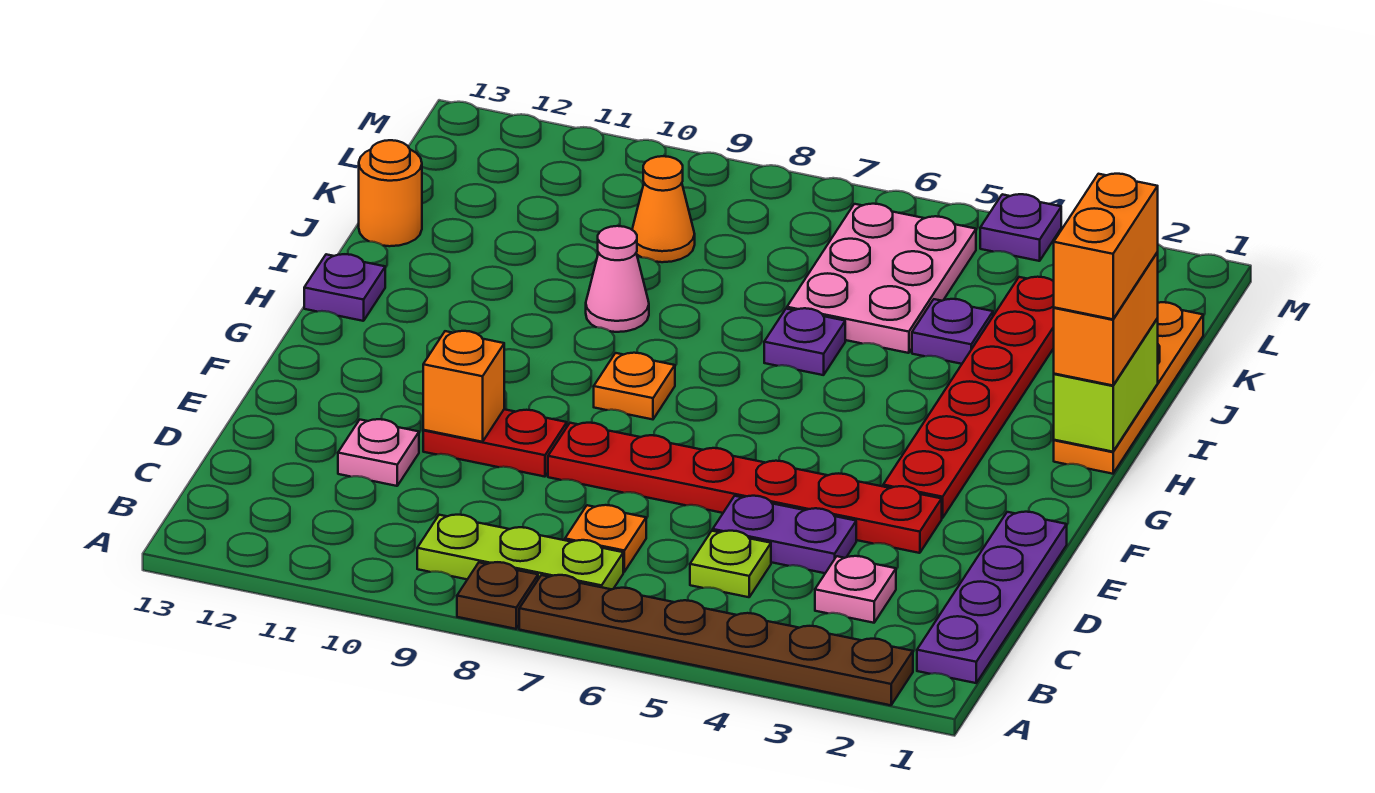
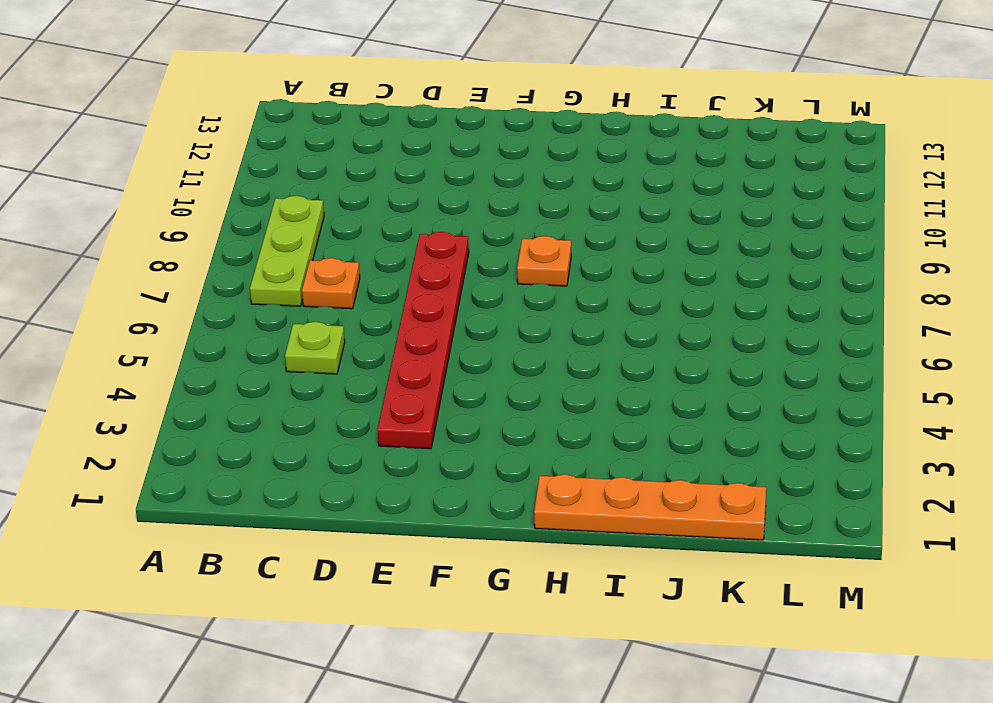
none -> brown plate A2:A7 level 1
none -> brown plate A8 level 1
none -> purple plate B1:E1 level 1

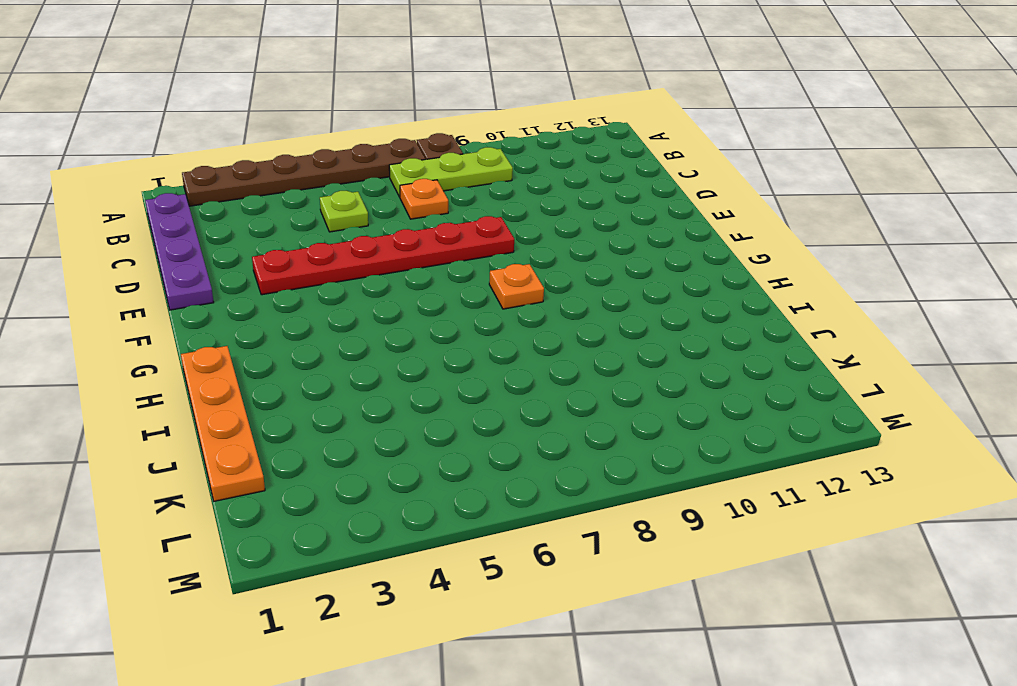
none -> pink plate C3 level 1
none -> purple plate D4:D5 level 1
none -> pink plate D11 level 1

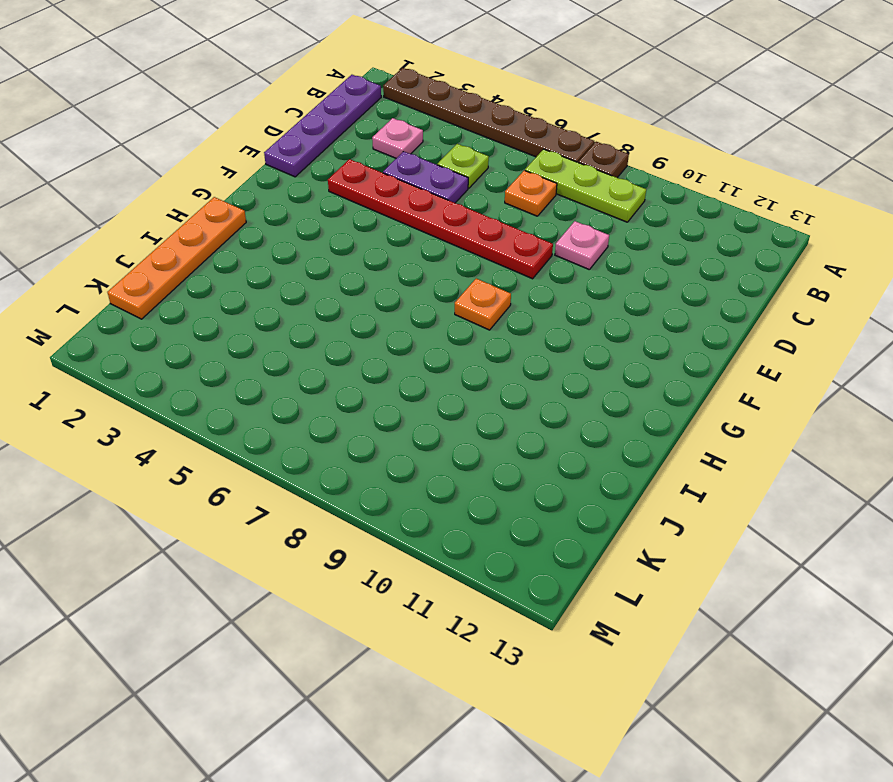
pink plate D9 level 1 -> pink plate D11 level 1
none -> red plate E9:E10 level 1
none -> red plate F3:K3 level 1
none -> purple plate H13 level 1

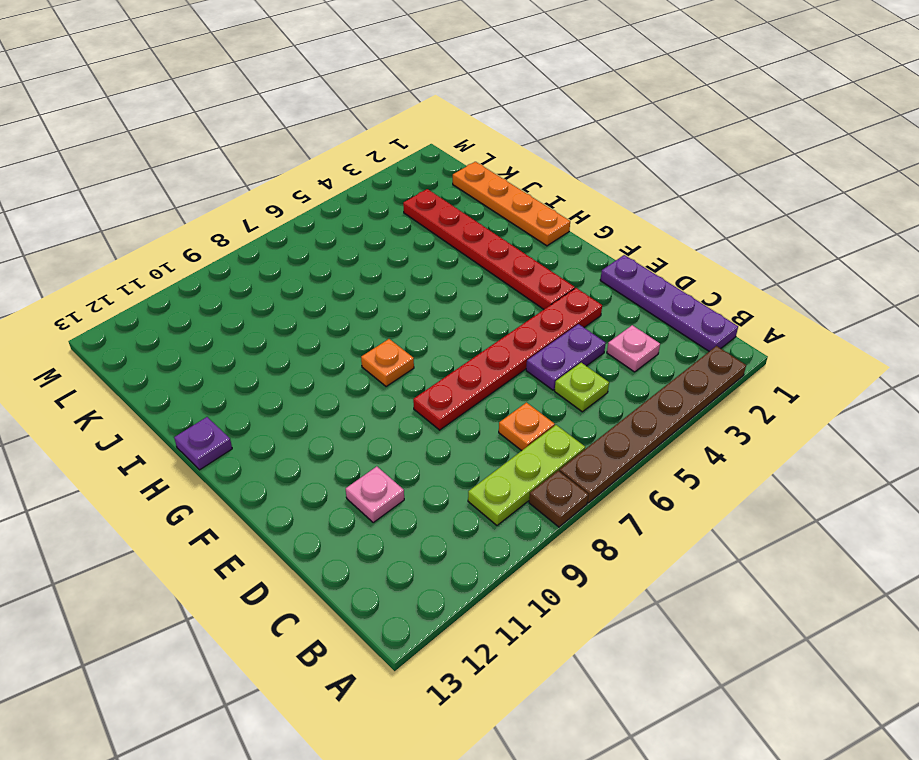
none -> red plate E9:E10 level 1
none -> purple plate I6 level 1
none -> pink cone I9 level 1

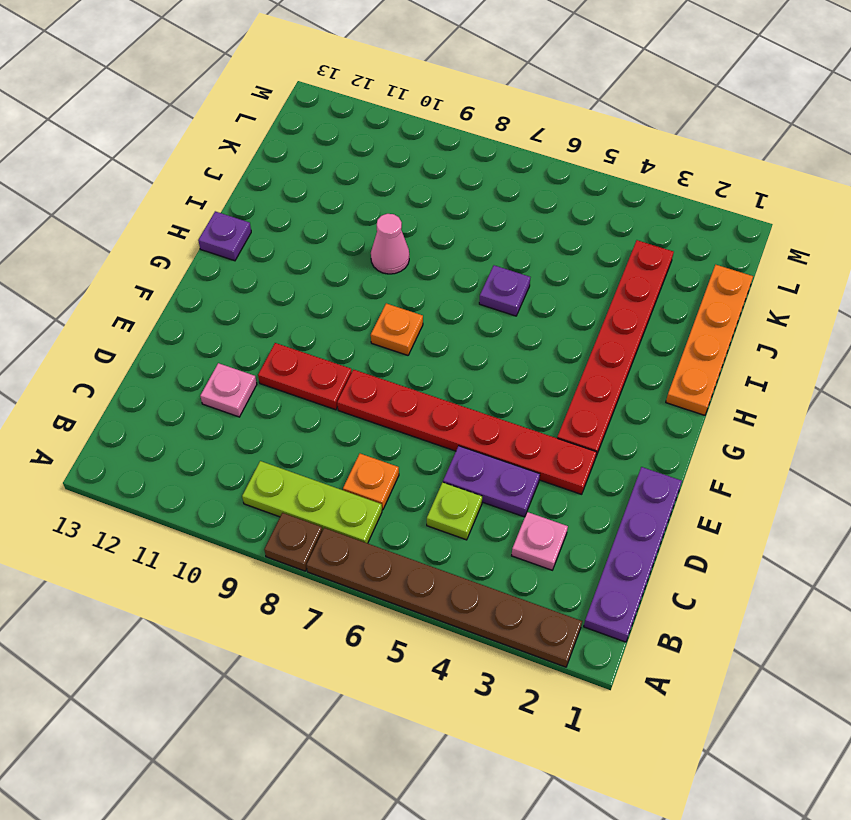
none -> purple plate J4 level 1
none -> pink plate J5:L6 level 1
none -> orange round brick J13 level 1

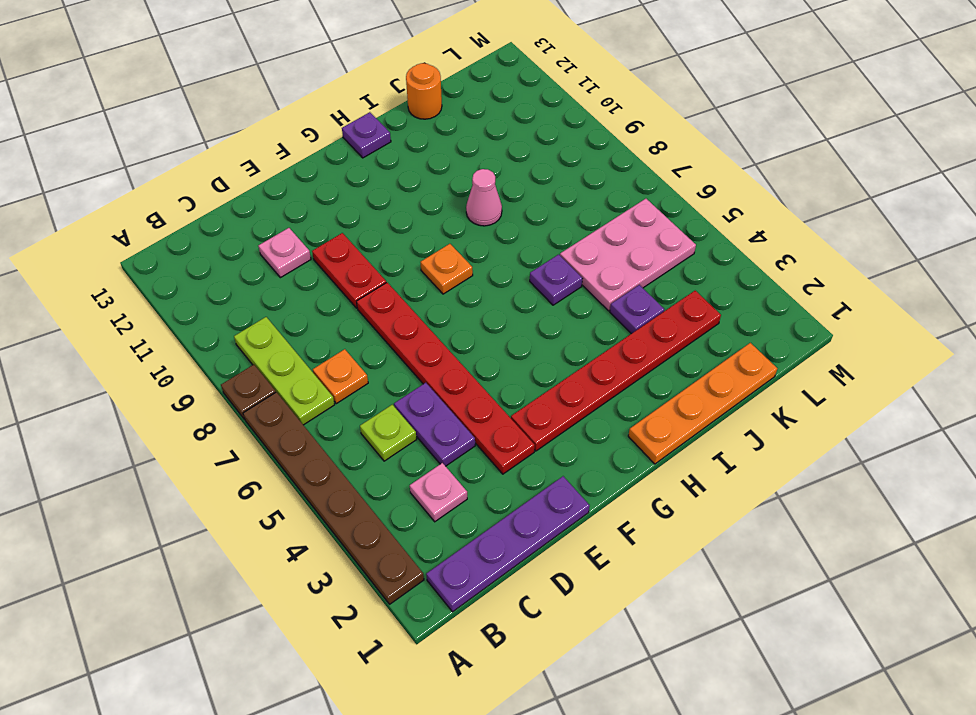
none -> orange cone K9 level 1
none -> purple plate M4 level 1
none -> orange brick E10 level 2

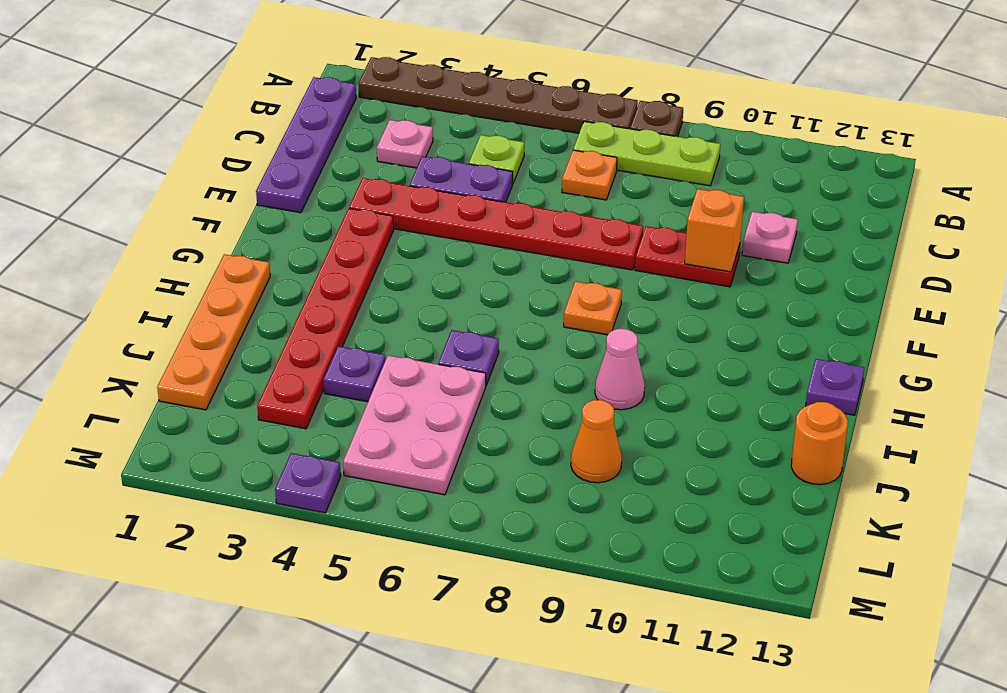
none -> lime brick H1:I1 level 2
none -> orange brick H1:I1 level 3
none -> orange brick H1:I1 level 4

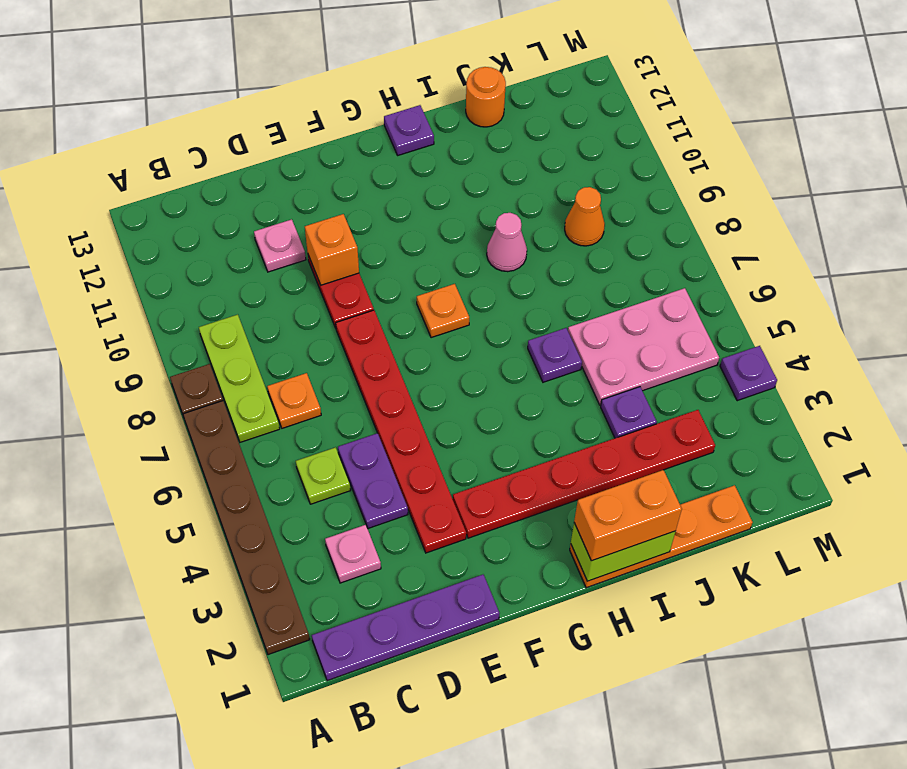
none -> orange brick H1:I1 level 4

